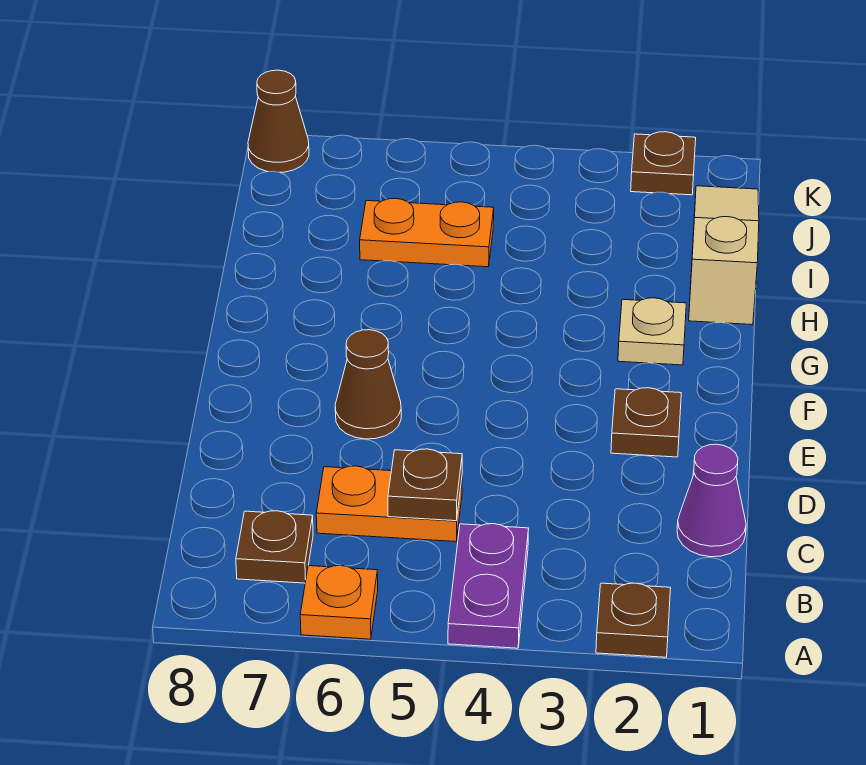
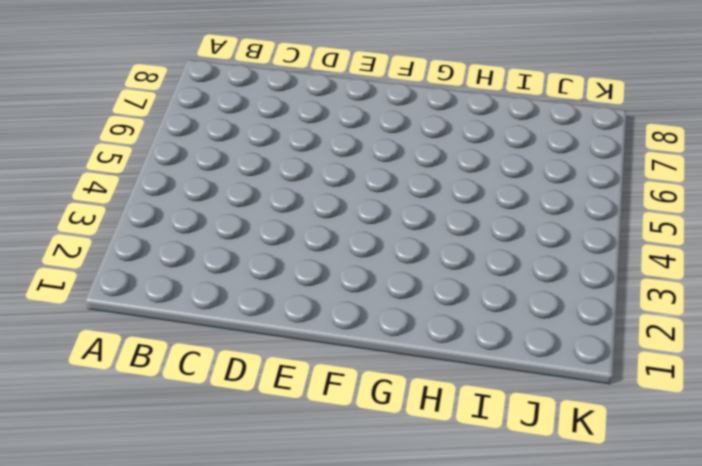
none -> brown plate A2 level 1
none -> purple plate A4:B4 level 1
none -> orange plate A6 level 1

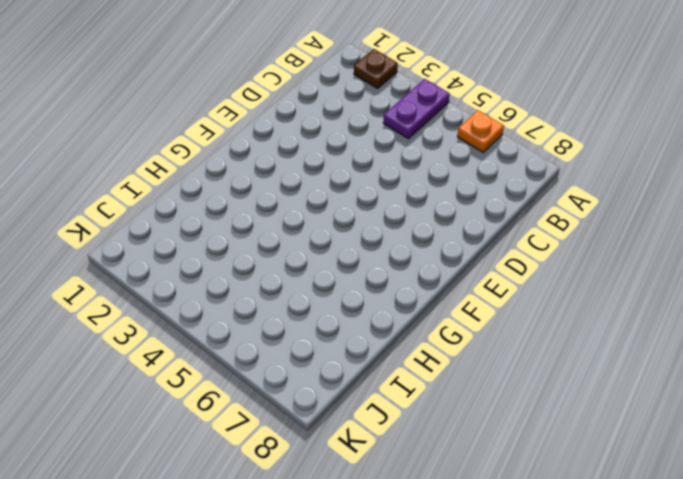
none -> brown plate B7 level 1
none -> purple cone C1 level 1
none -> orange plate C5:C6 level 1

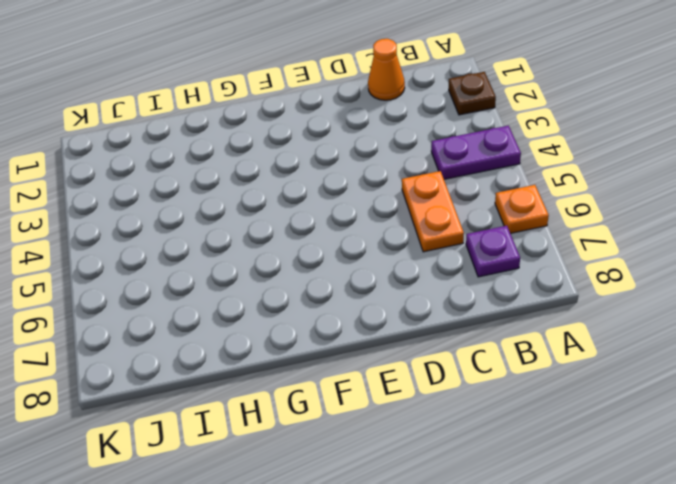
purple plate B7 level 1 -> brown plate B7 level 1
orange cone C1 level 1 -> purple cone C1 level 1
none -> brown plate E2 level 1
none -> brown cone E6 level 1
none -> tan plate G2 level 1

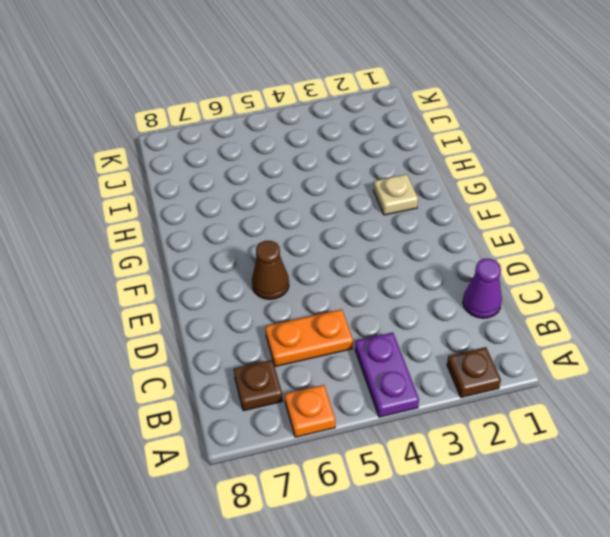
none -> brown plate E2 level 1
none -> tan slope H1:J1 level 1 top H
none -> orange plate I5:I6 level 1

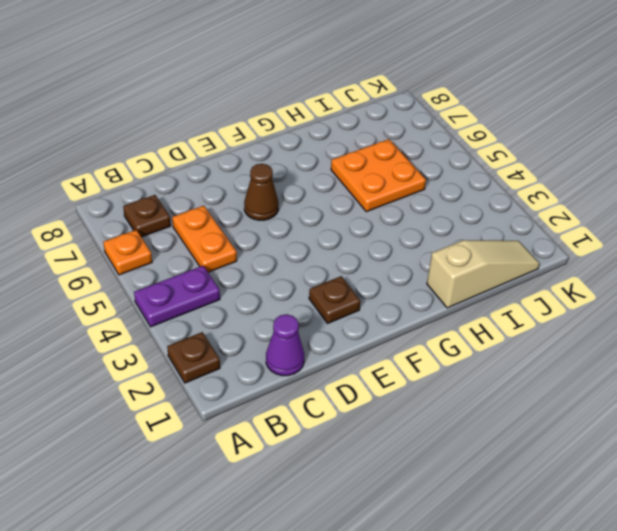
orange plate H5:I6 level 1 -> orange plate I5:I6 level 1
none -> tan plate G2 level 1
none -> brown plate K2 level 1
none -> brown cone K8 level 1

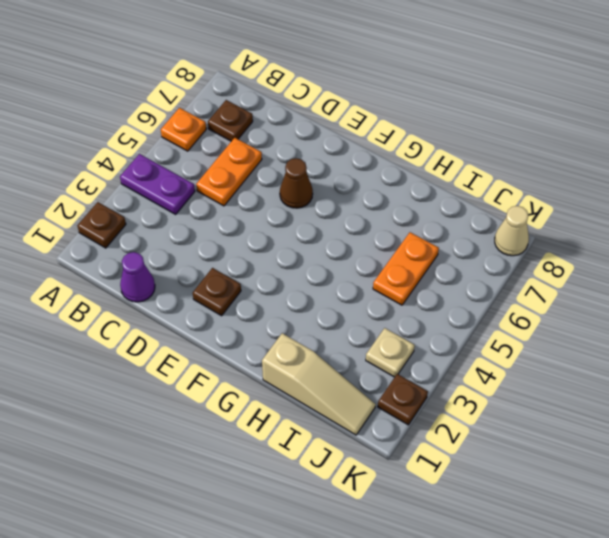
tan plate J3 level 1 -> tan plate G2 level 1
tan cone K8 level 1 -> brown cone K8 level 1
none -> brown plate C5 level 2

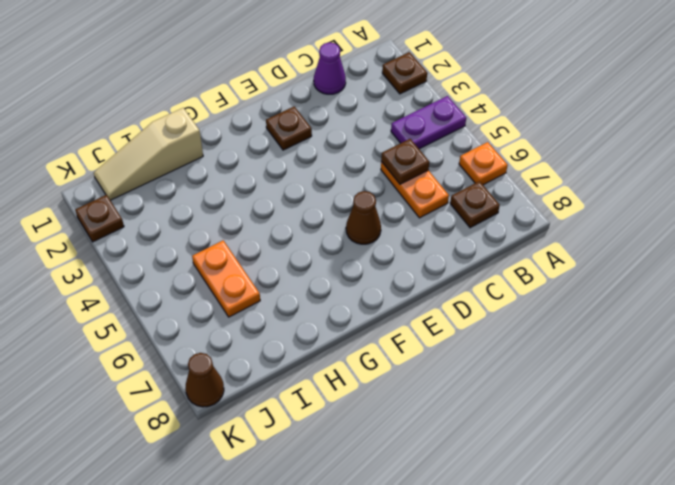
none -> tan plate G2 level 1

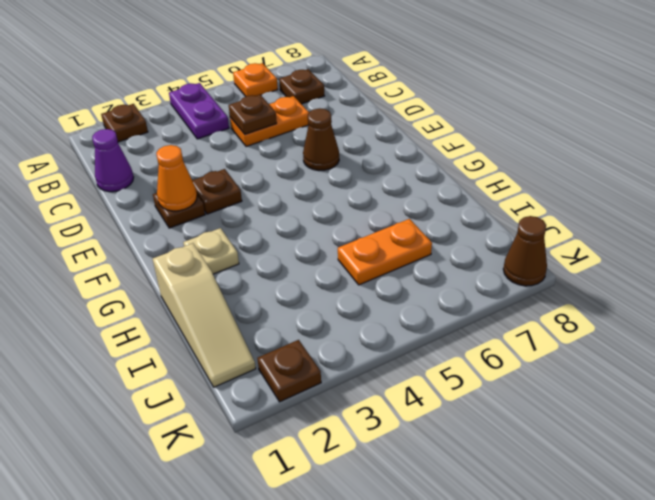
orange cone E2 level 2 -> none
brown plate E3 level 1 -> none

